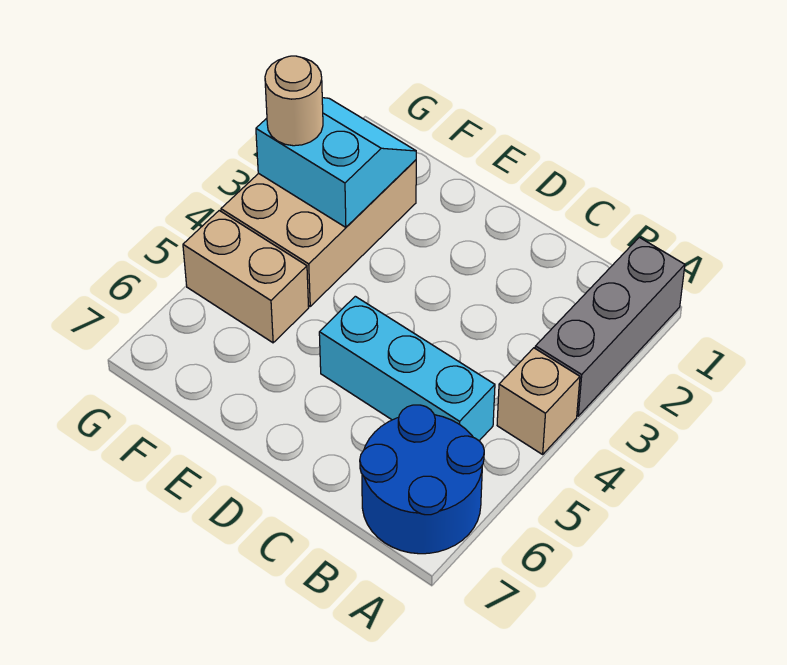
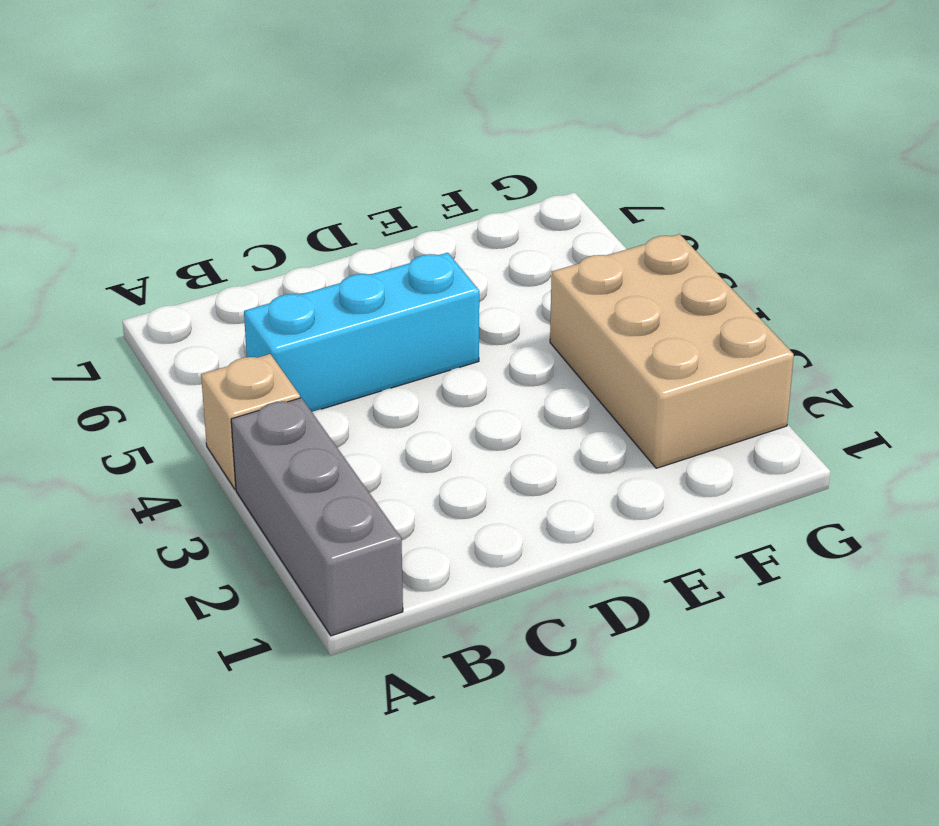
none -> blue round brick A6:B7 level 1
none -> tan brick F5:G5 level 1

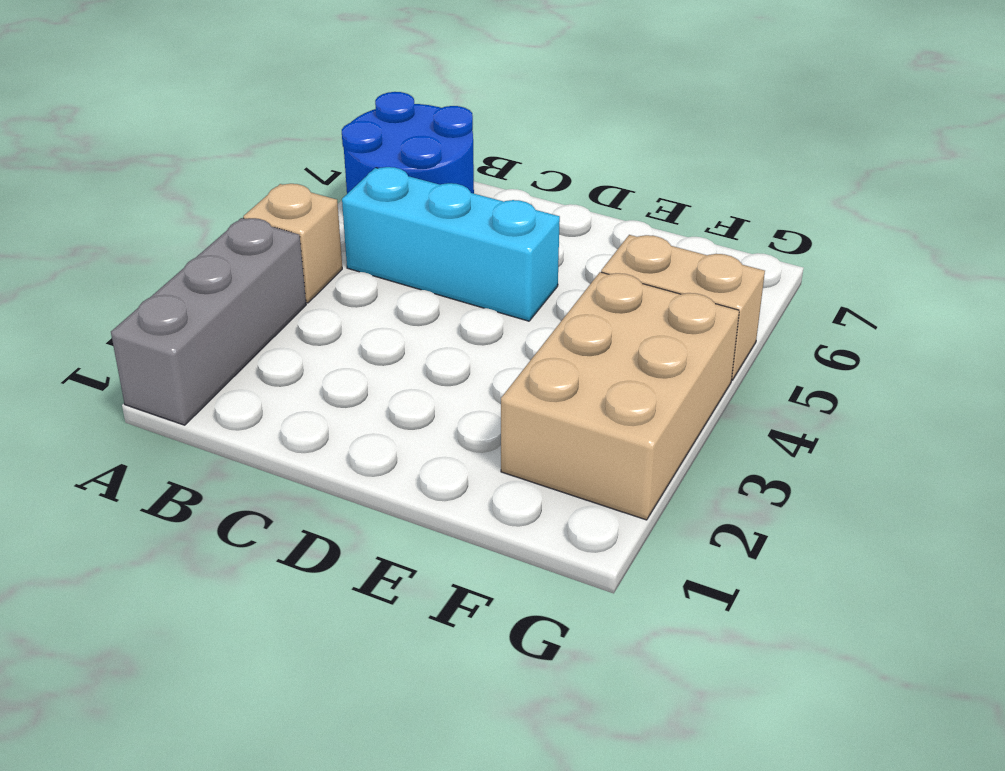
none -> cyan slope F2:G3 level 2 top 3
none -> tan round brick G3 level 3

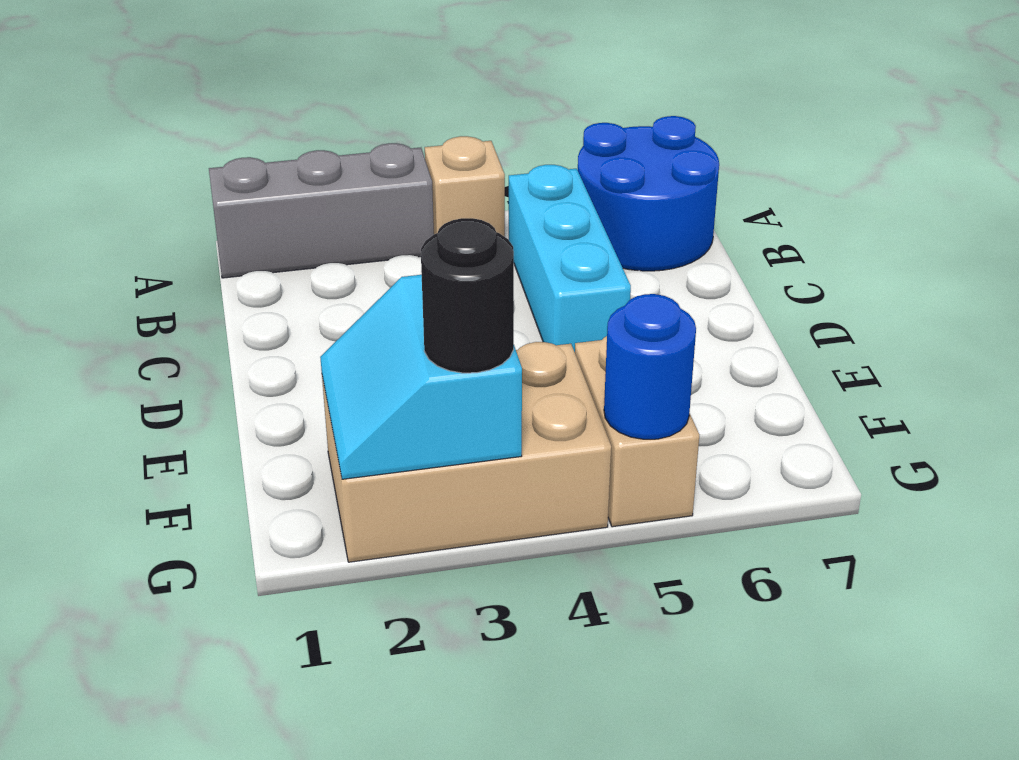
black round brick G3 level 3 -> tan round brick G3 level 3
blue round brick G5 level 2 -> none

